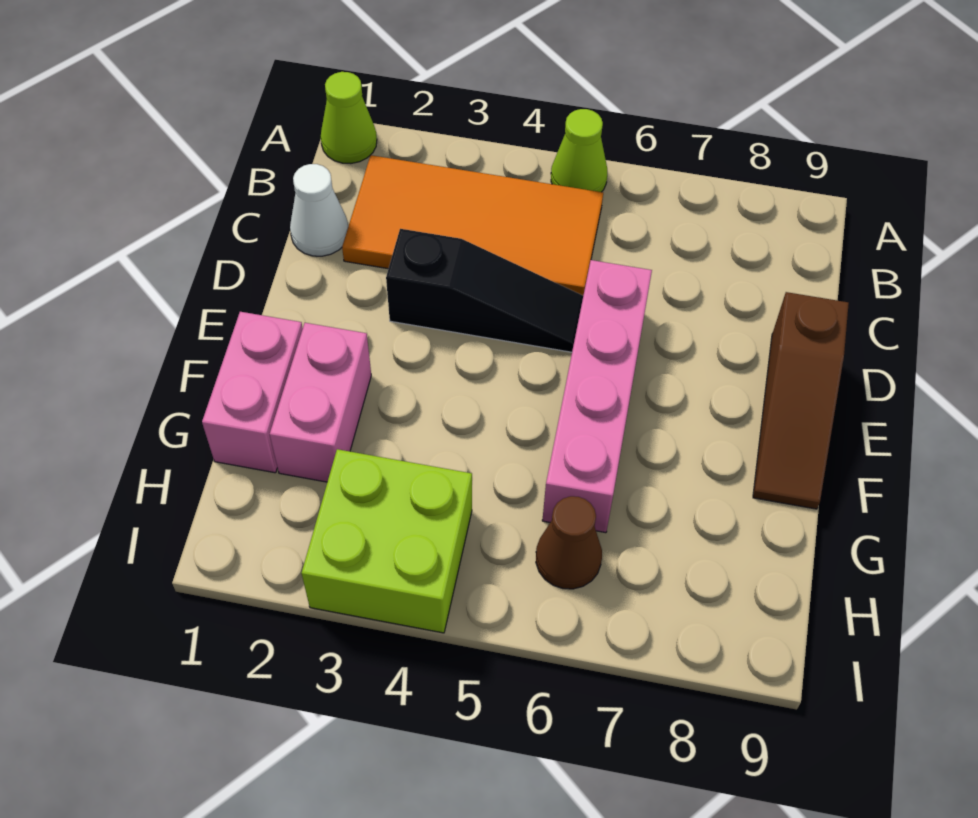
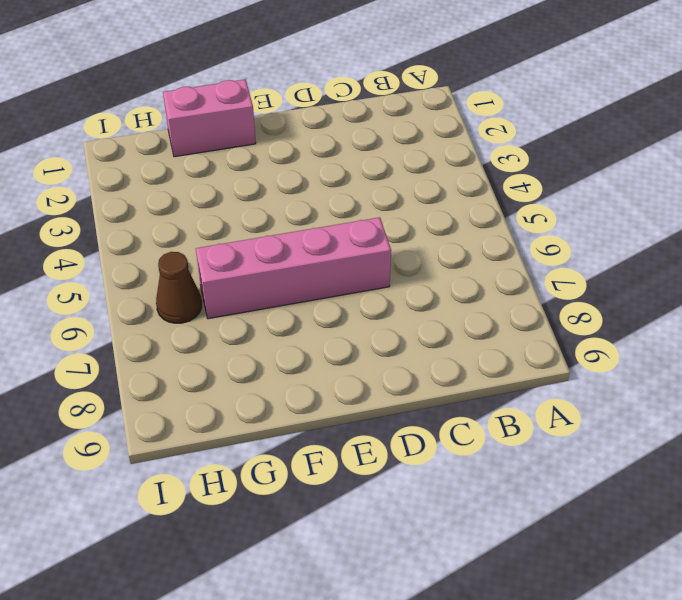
none -> lime cone A1 level 1
none -> lime cone A5 level 1

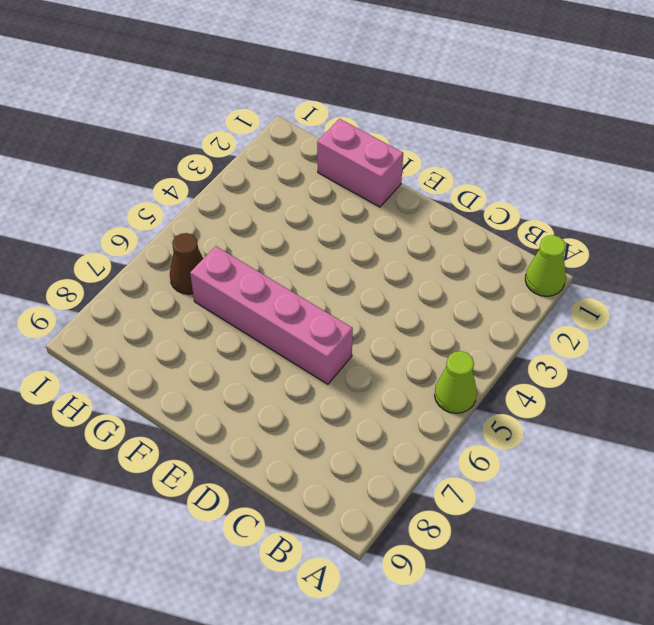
none -> orange tile B2:C5 level 1
none -> white cone C1 level 1

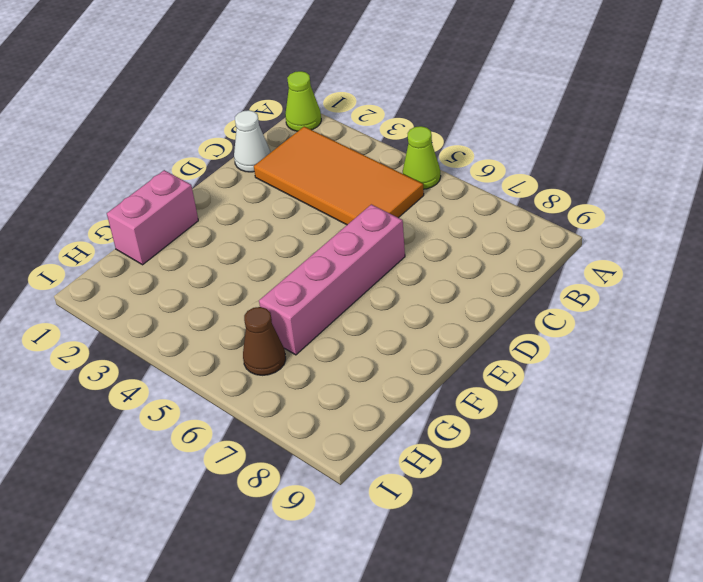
none -> black slope D3:D5 level 1 top 3
none -> brown slope D9:F9 level 1 top D

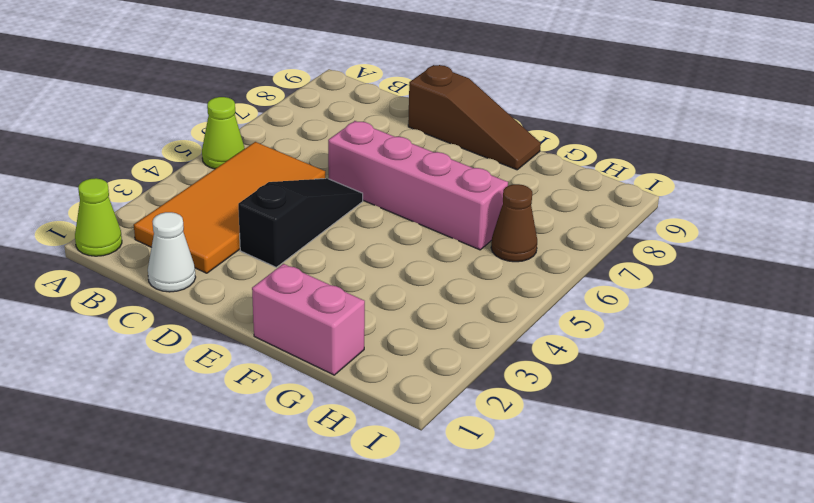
none -> pink brick F2:G2 level 1
none -> lime brick H3:I4 level 1

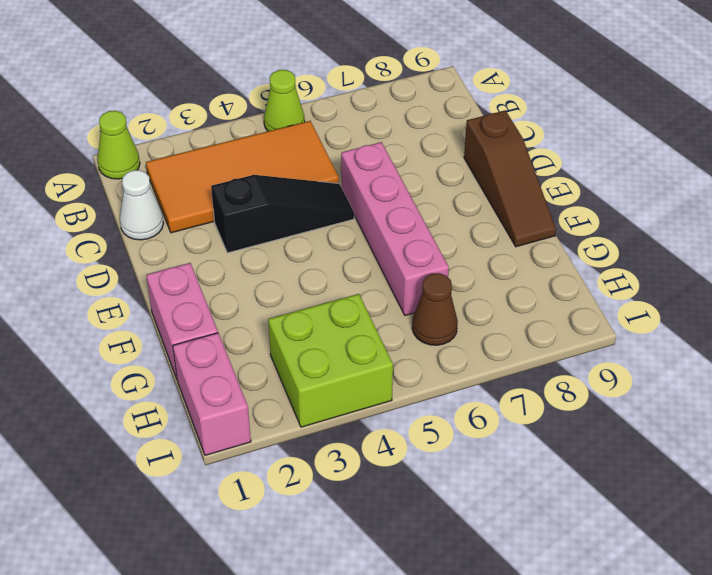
pink brick H1:I1 level 1 -> pink brick F2:G2 level 1

